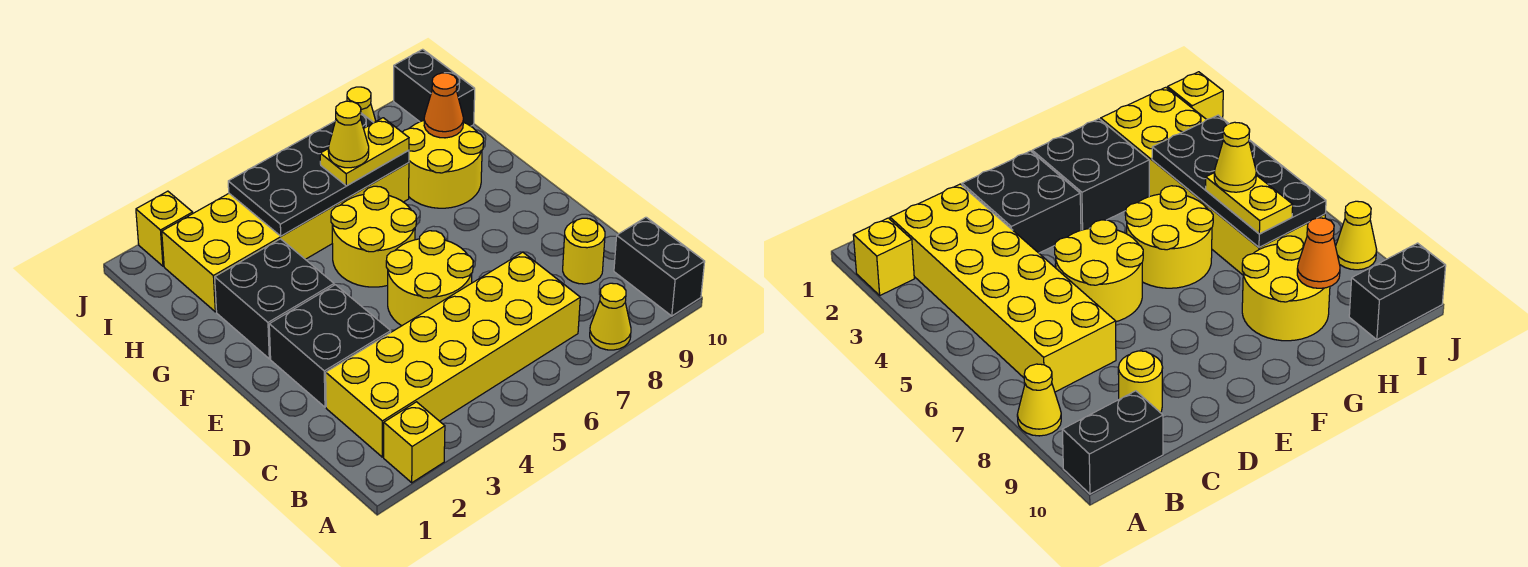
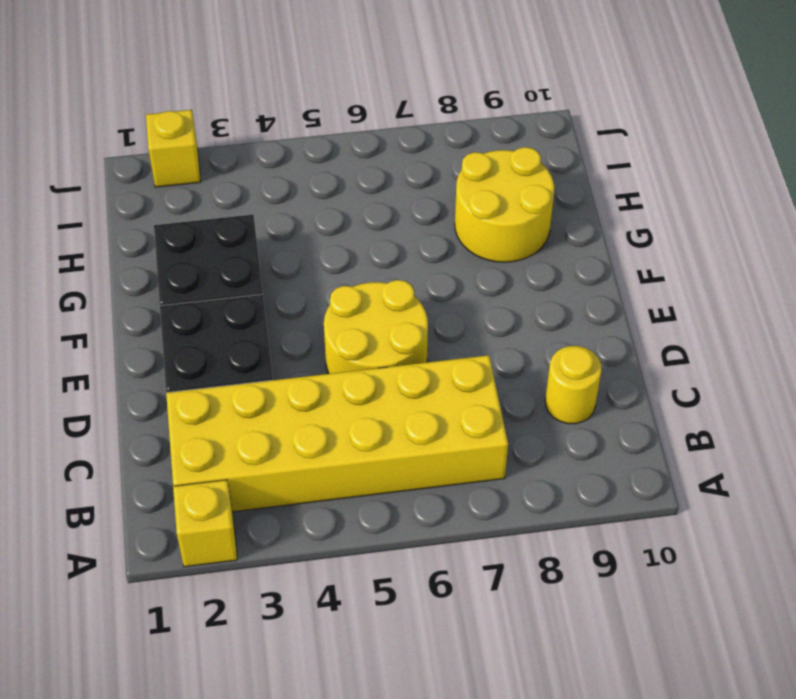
none -> yellow cone A8 level 1
none -> black brick A10:B10 level 1
none -> yellow round brick F5:G6 level 1

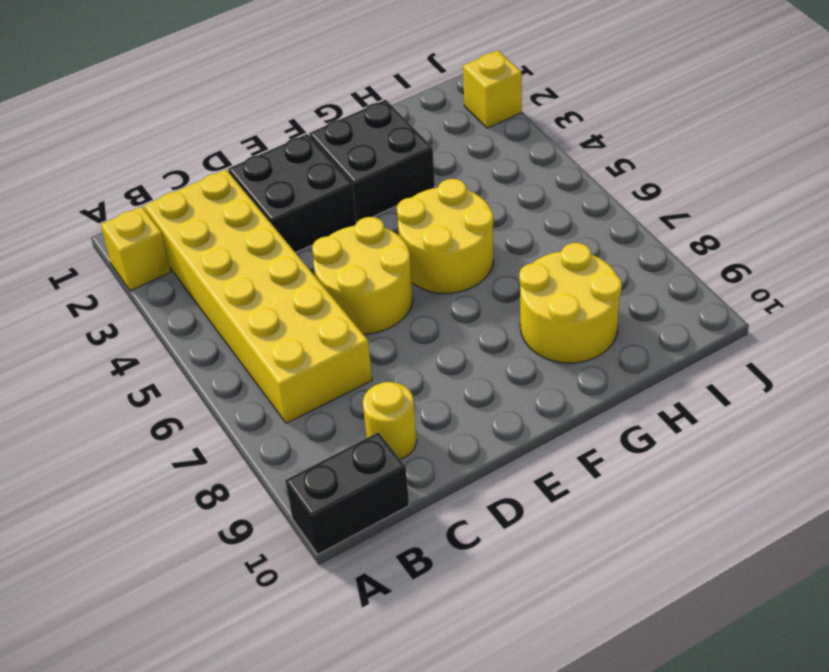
none -> yellow cone A8 level 1
none -> yellow brick H2:I7 level 1
none -> black brick I10:J10 level 1

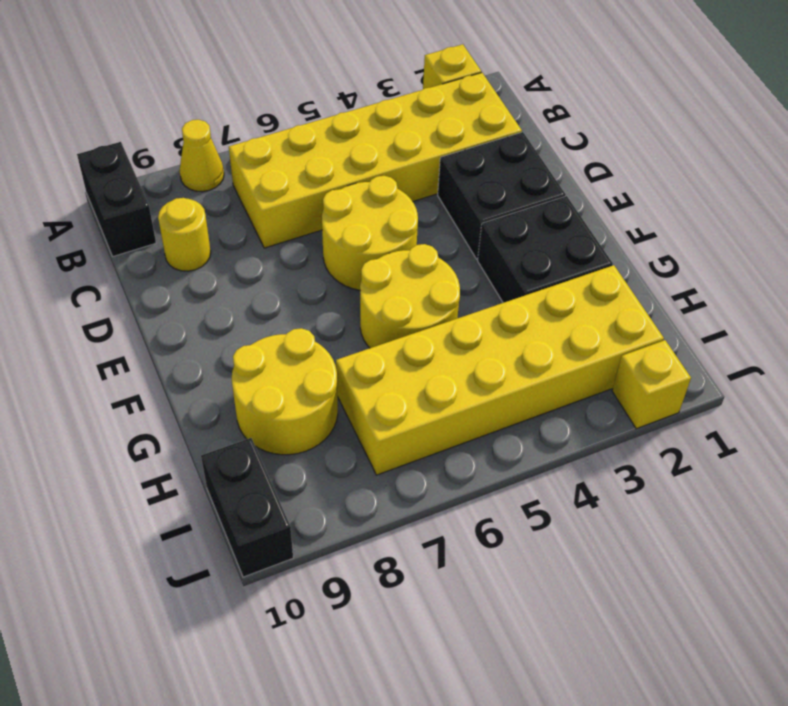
none -> yellow cone J8 level 1
none -> black plate H4:I7 level 2
none -> orange cone H9 level 2

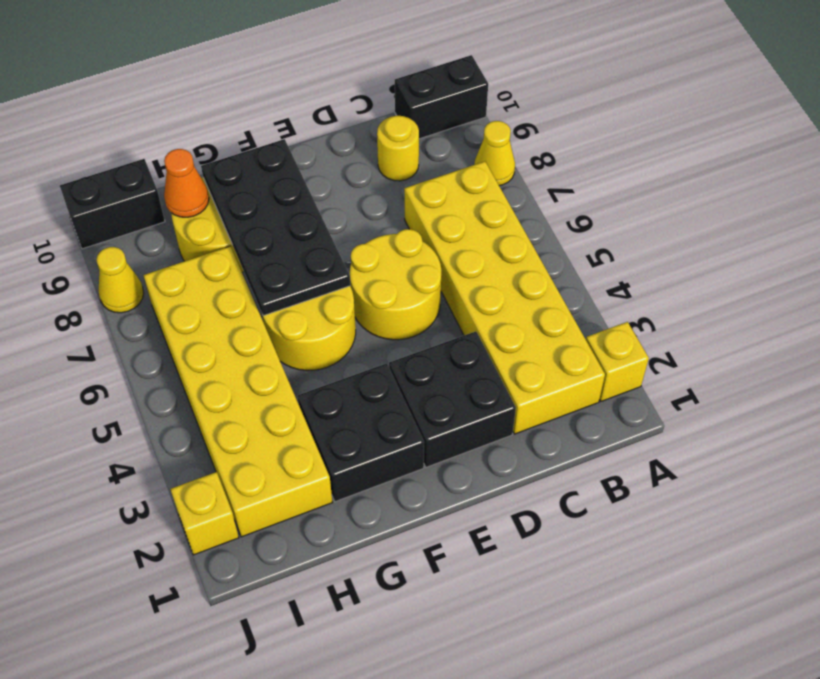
black plate F6:G9 level 2 -> black plate H4:I7 level 2
none -> yellow plate H6:H7 level 3
none -> yellow cone H6 level 4

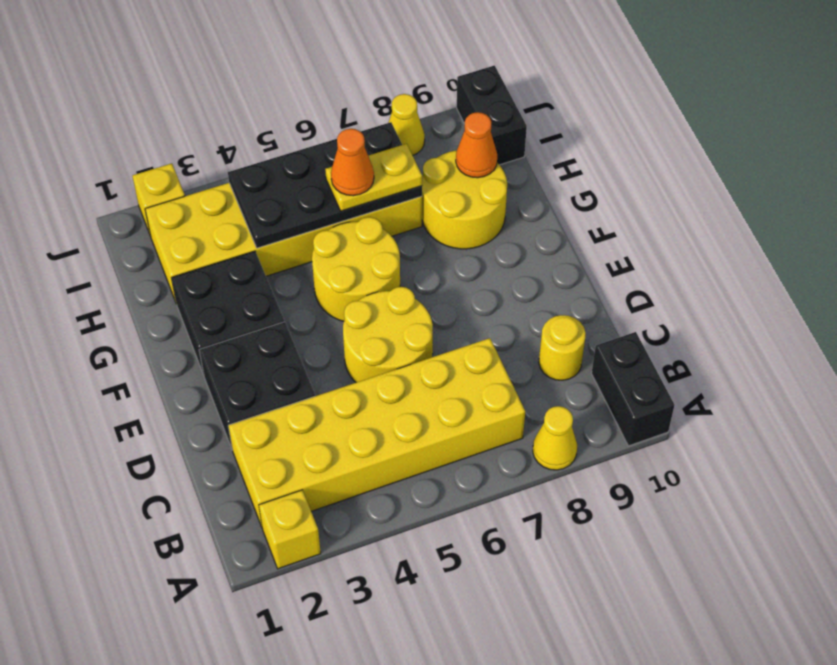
orange cone H6 level 4 -> yellow cone H6 level 4

